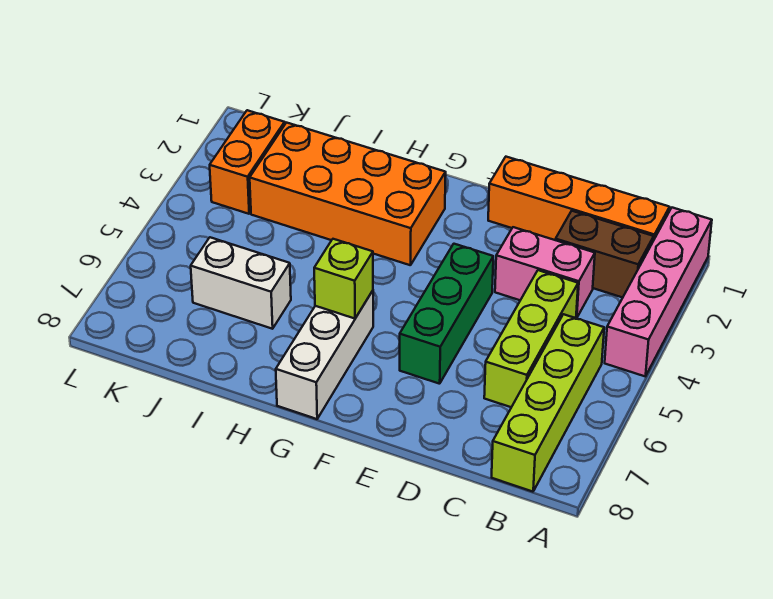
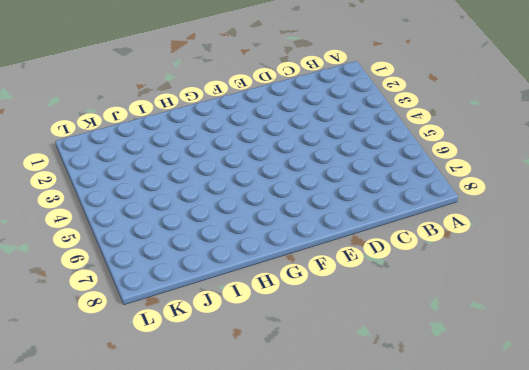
none -> pink brick A1:A4 level 1
none -> orange brick B1:E1 level 1
none -> brown brick B2:C2 level 1

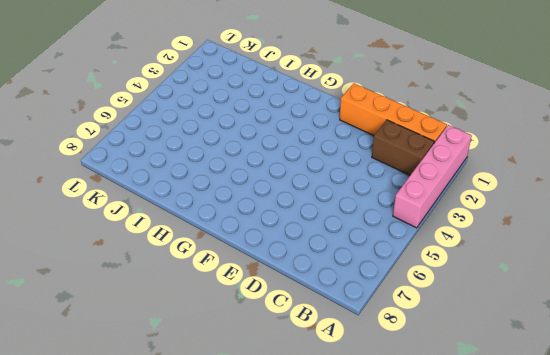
none -> lime brick B5:B8 level 1
none -> pink brick C3:D3 level 1
none -> lime brick C4:C6 level 1

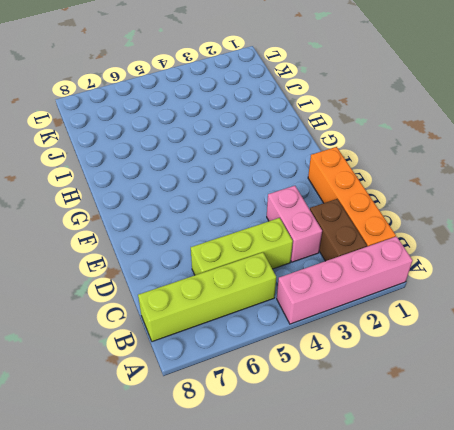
none -> green brick E4:E6 level 1
none -> orange brick G2:J3 level 1
none -> white brick G6:G8 level 1

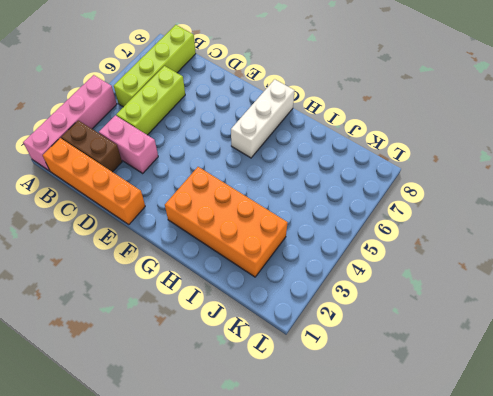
none -> green brick E4:E6 level 1
none -> white brick I6:J6 level 1
none -> orange brick K2:K3 level 1

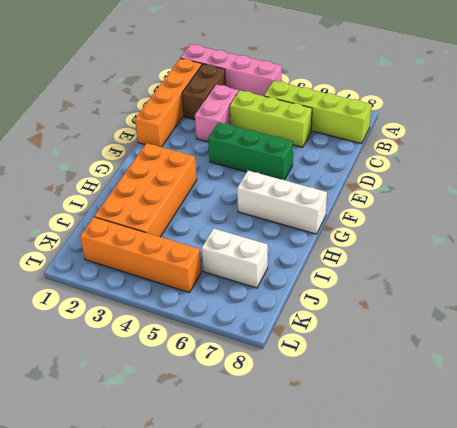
white brick J6:J7 level 1 -> white brick I6:J6 level 1
orange brick K2:K5 level 1 -> orange brick K2:K3 level 1
none -> lime brick G6 level 2

